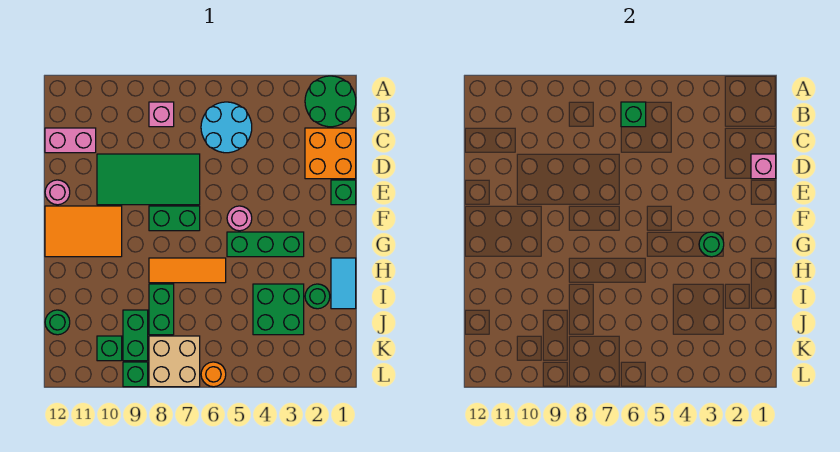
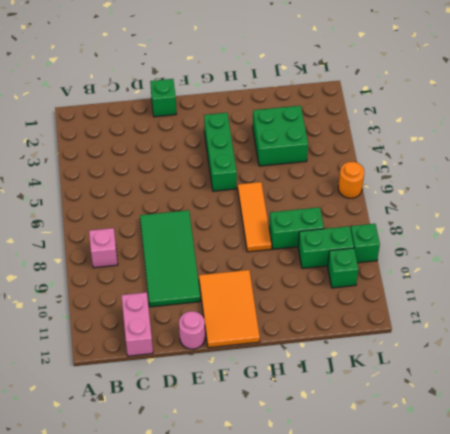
none -> green round brick A1:B2 level 1
none -> cyan round brick B5:C6 level 1
none -> orange brick C1:D2 level 1

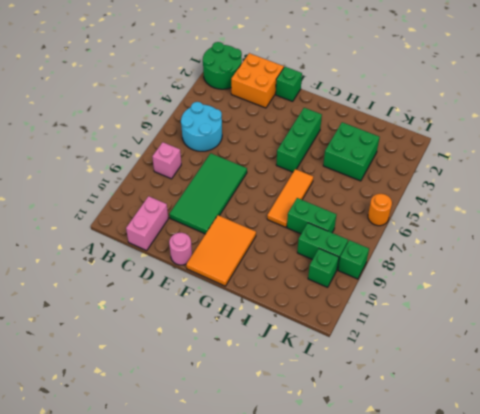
none -> pink round brick F5 level 1
none -> green brick F7:F8 level 1
none -> cyan tile H1:I1 level 1

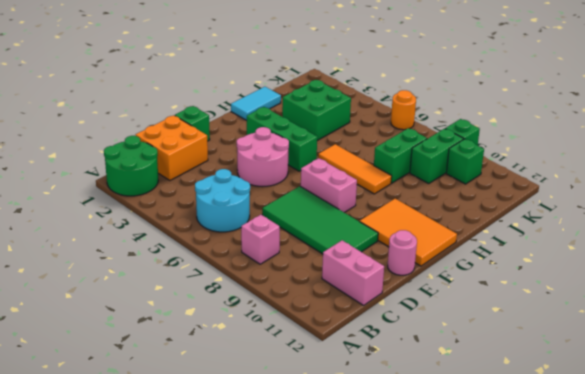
pink round brick E4:F5 level 1 -> pink round brick F5 level 1
pink brick F7:F8 level 1 -> green brick F7:F8 level 1
none -> green round brick I2 level 1
none -> green round brick J12 level 1
none -> tan brick K7:L8 level 1

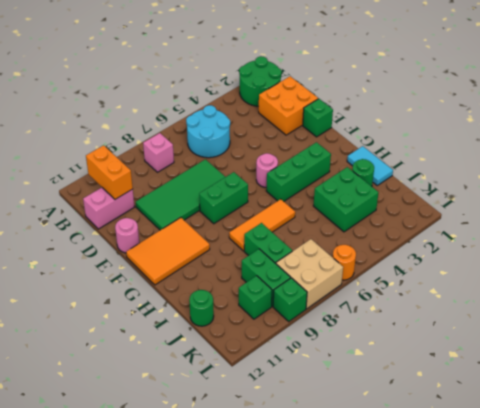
orange brick B11:C11 level 2 -> none
none -> green brick B6 level 2
none -> pink brick D1 level 2
none -> green round brick G3 level 2

